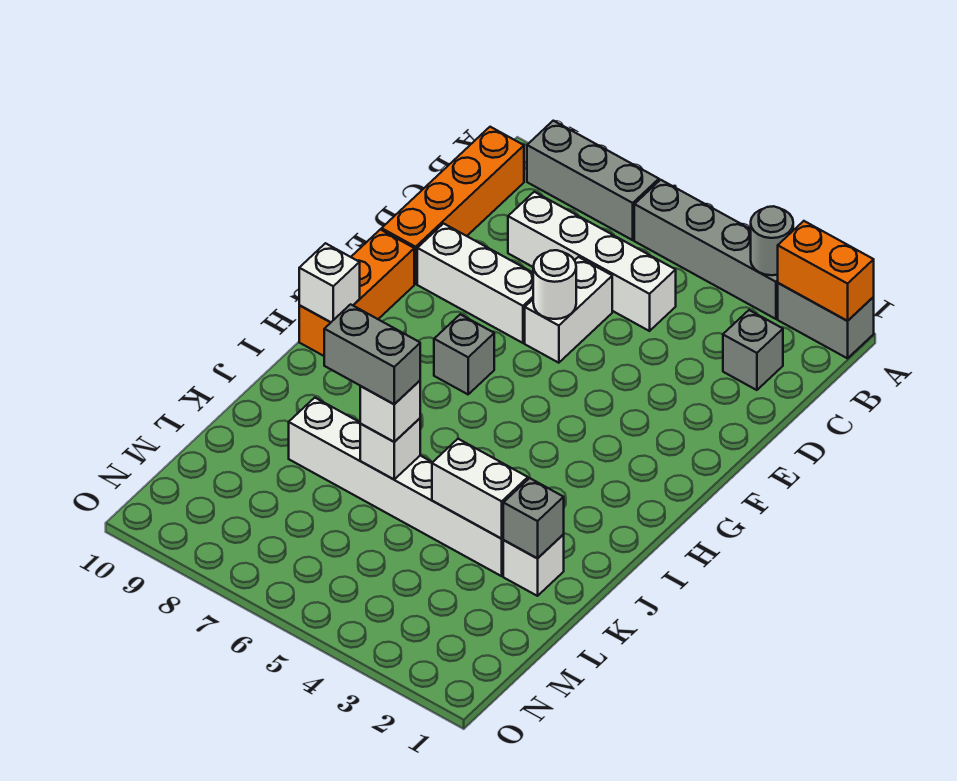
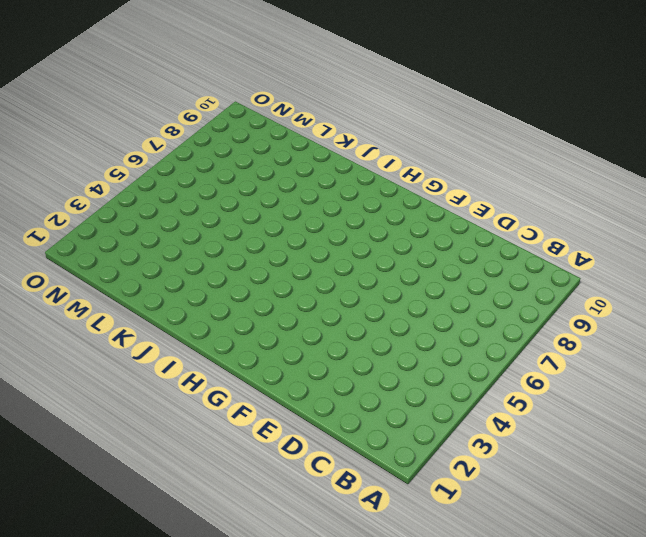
none -> grey brick A1:A2 level 1
none -> grey brick A3:A6 level 1
none -> grey brick A7:A9 level 1

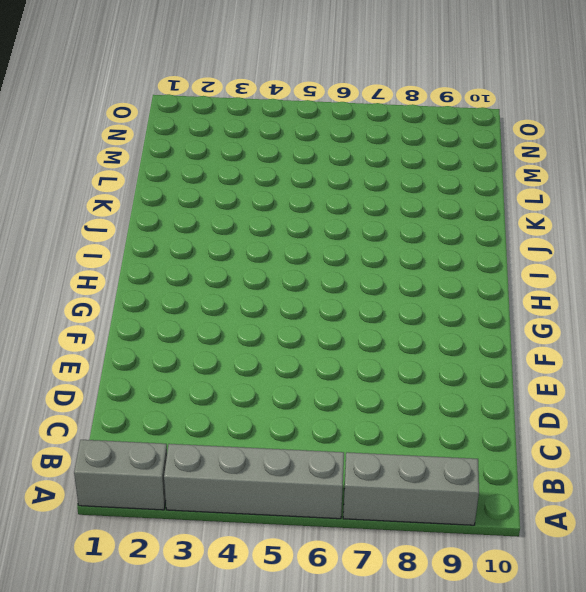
none -> orange brick B10:E10 level 1
none -> grey brick C2 level 1
none -> white brick C5:C8 level 1

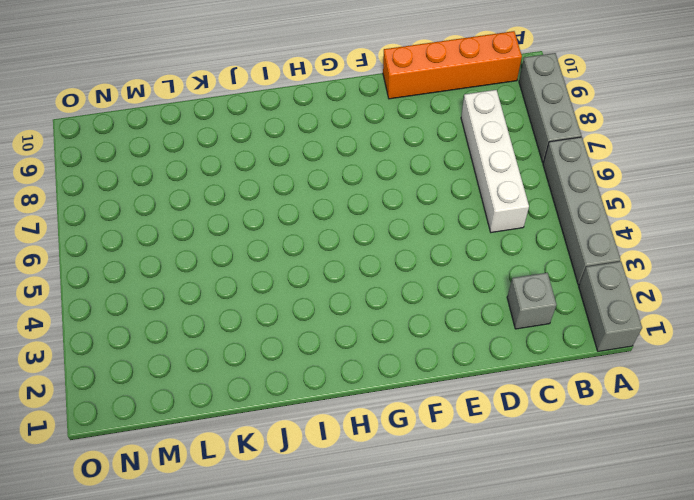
none -> white brick D6:E6 level 1
none -> white brick E7:E9 level 1
none -> orange brick F10:H10 level 1

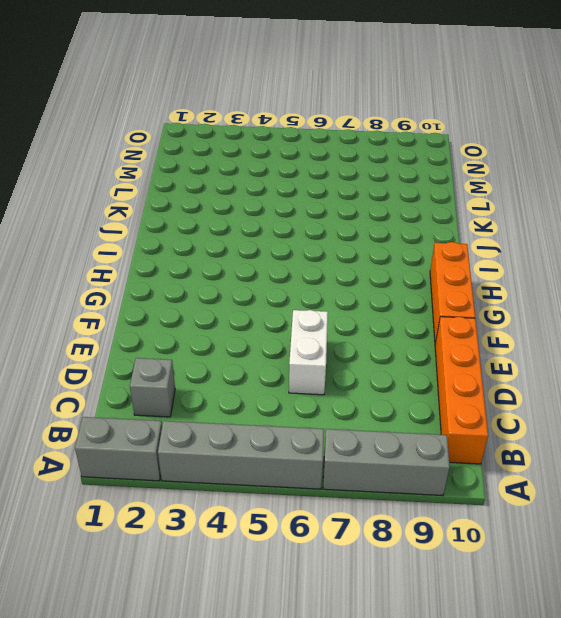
none -> white brick C5:C8 level 1
none -> white brick E7:E9 level 1
none -> grey brick G7 level 1

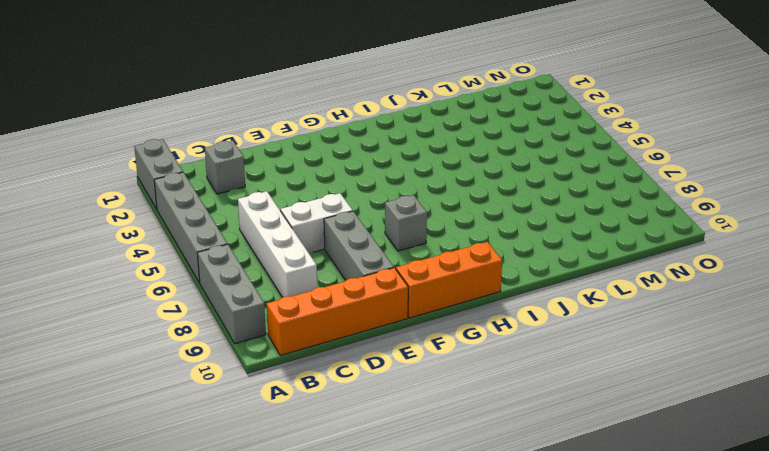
grey brick E7:E9 level 1 -> white brick E7:E9 level 1
none -> white brick K2 level 1
none -> white brick K3:K8 level 1
none -> orange brick A1:A2 level 2

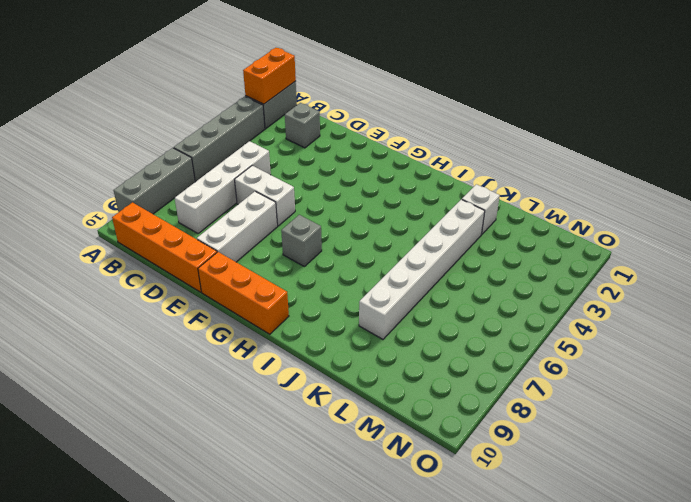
none -> grey round brick A3 level 2
none -> white round brick E6 level 2
none -> white brick H10 level 2

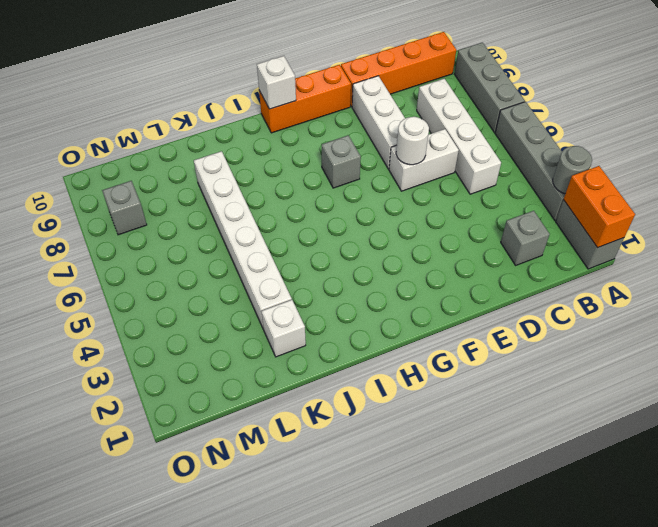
grey brick N8 level 1 -> grey brick K2 level 2
none -> white brick K3:K4 level 2
none -> white brick K6 level 2
none -> white brick K6 level 3

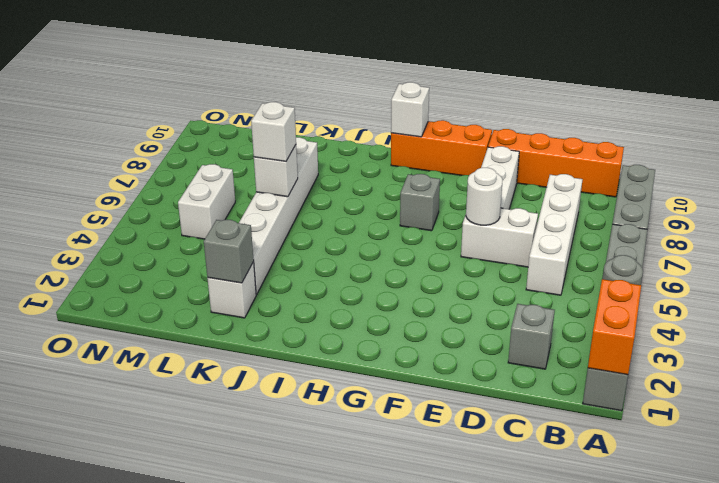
white brick M5:M6 level 1 -> white brick K3:K4 level 2
none -> grey brick K6:K7 level 4

